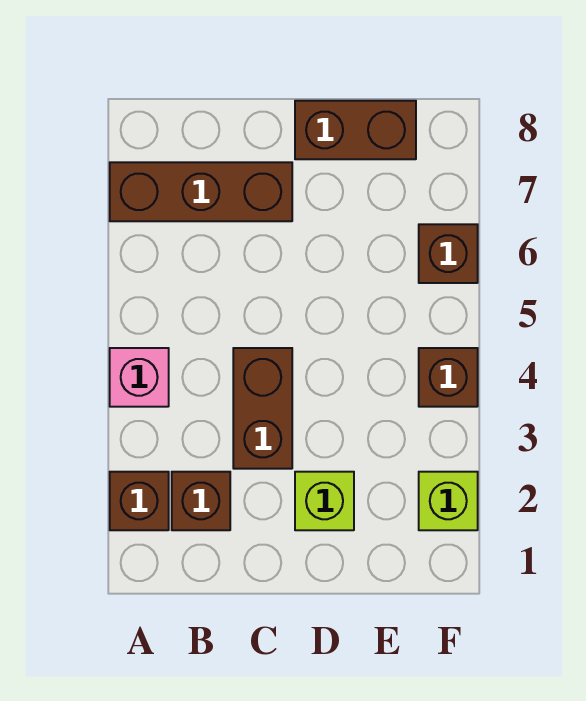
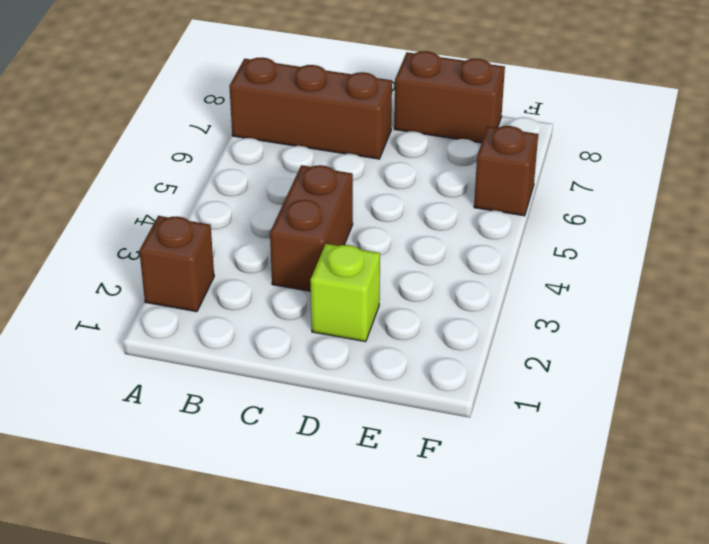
none -> pink brick A4 level 1
none -> brown brick B2 level 1

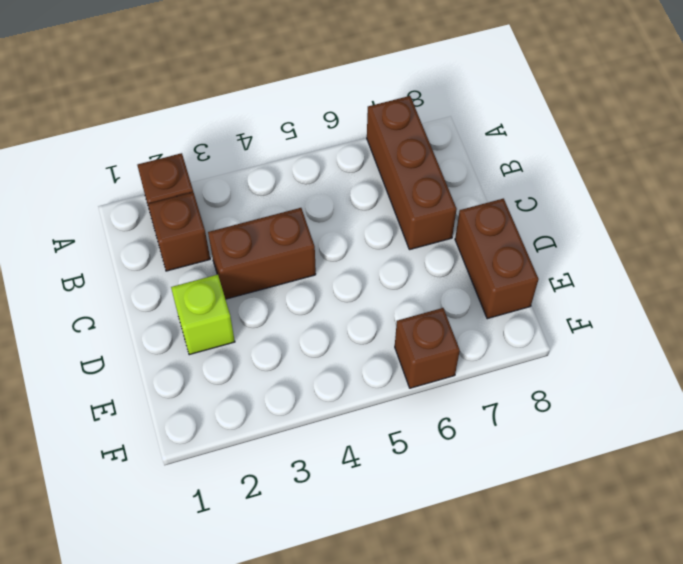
none -> pink brick A4 level 1
none -> lime brick F2 level 1

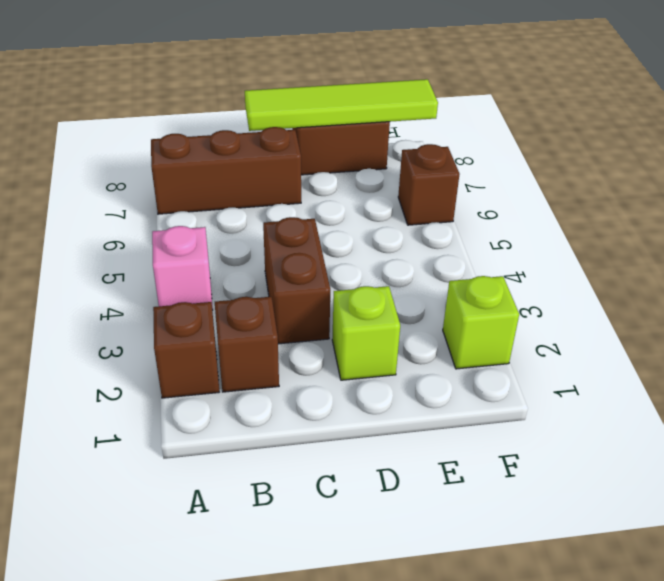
lime tile C8:F8 level 2 -> none
none -> brown brick F4 level 1

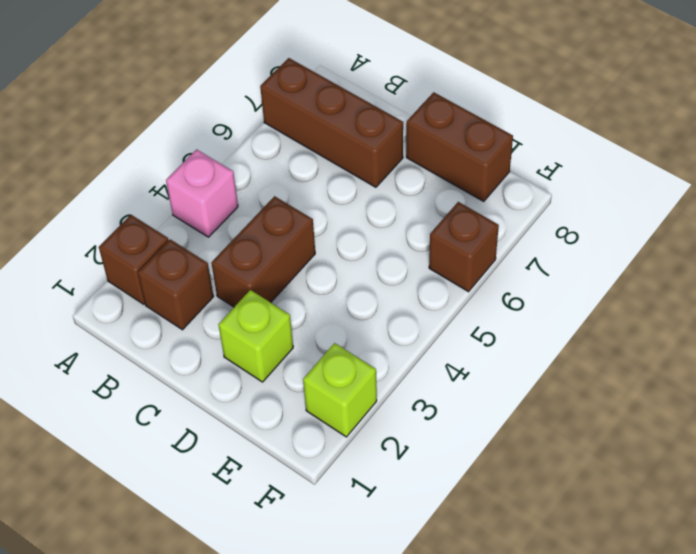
none -> brown brick F4 level 1

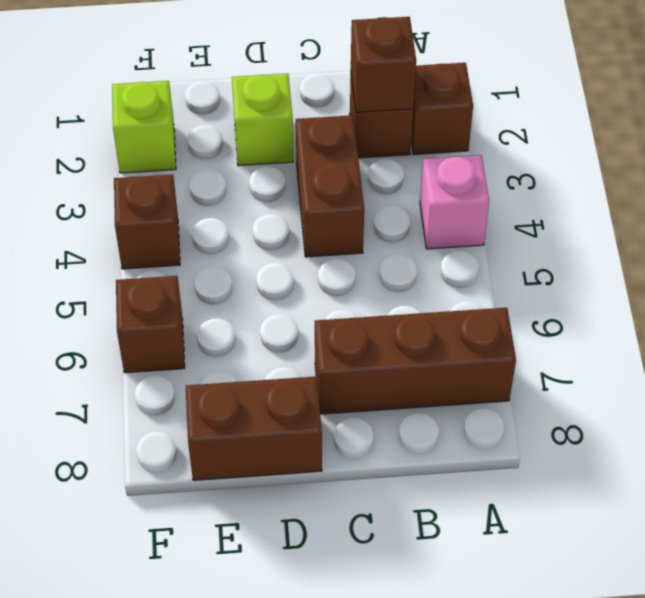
brown brick B2 level 2 -> none

